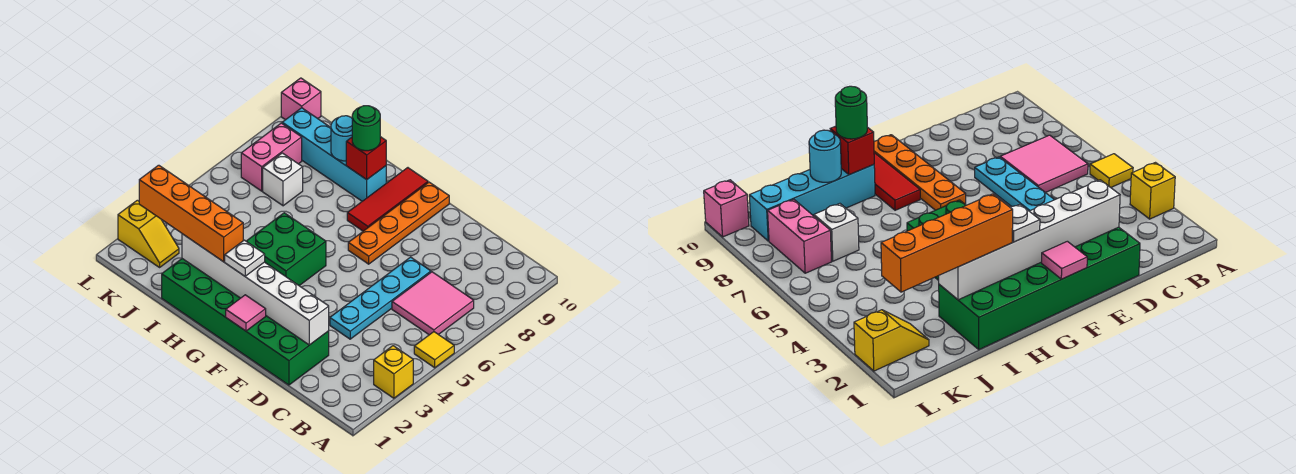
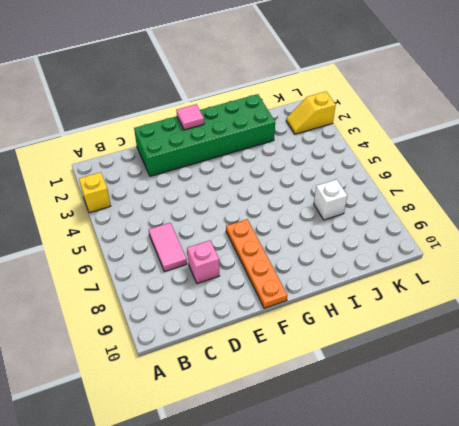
pink tile C6:C7 level 1 -> pink tile B6:C7 level 1
pink brick D8 level 1 -> pink brick L10 level 1
none -> yellow tile A5 level 1
none -> cyan plate D4:D7 level 1
none -> green brick G4:H5 level 1

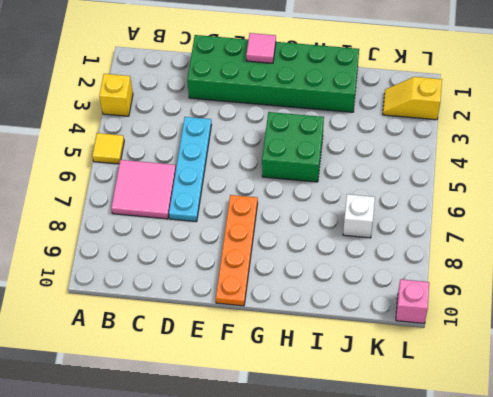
none -> red tile G8:G10 level 1
none -> cyan brick H9:K9 level 1
none -> pink brick K7:K8 level 1

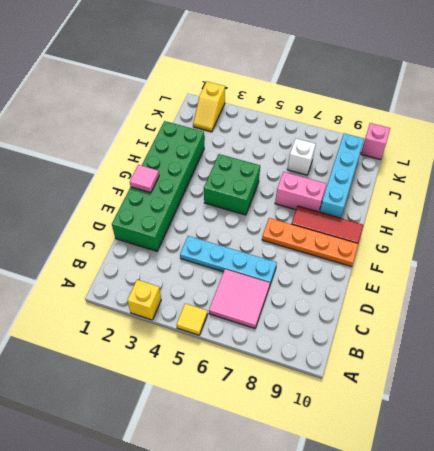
pink brick H7:H8 level 1 -> pink brick K7:K8 level 1
none -> white brick D2:I2 level 2
none -> red brick H9 level 2
none -> cyan round brick I9 level 2

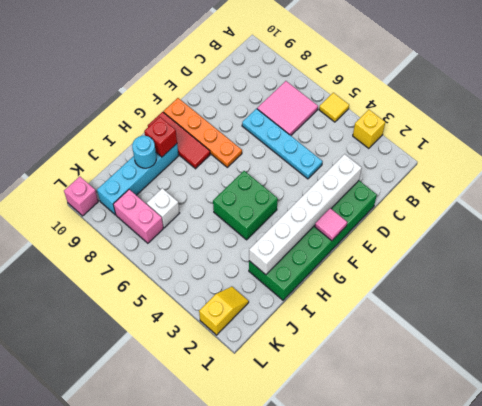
none -> white plate G2 level 3
none -> orange brick H2:K2 level 3
none -> green round brick H9 level 3

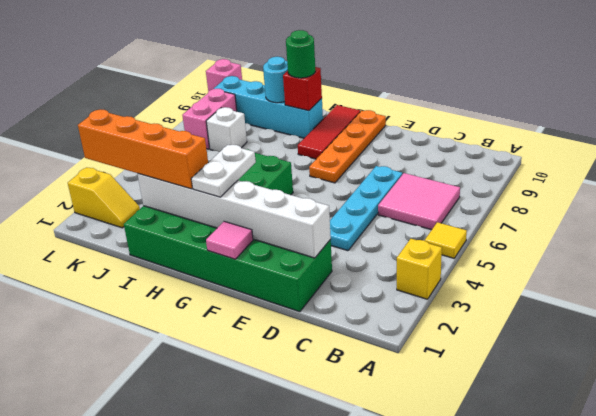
white plate G2:G3 level 3 -> white plate G2 level 3

